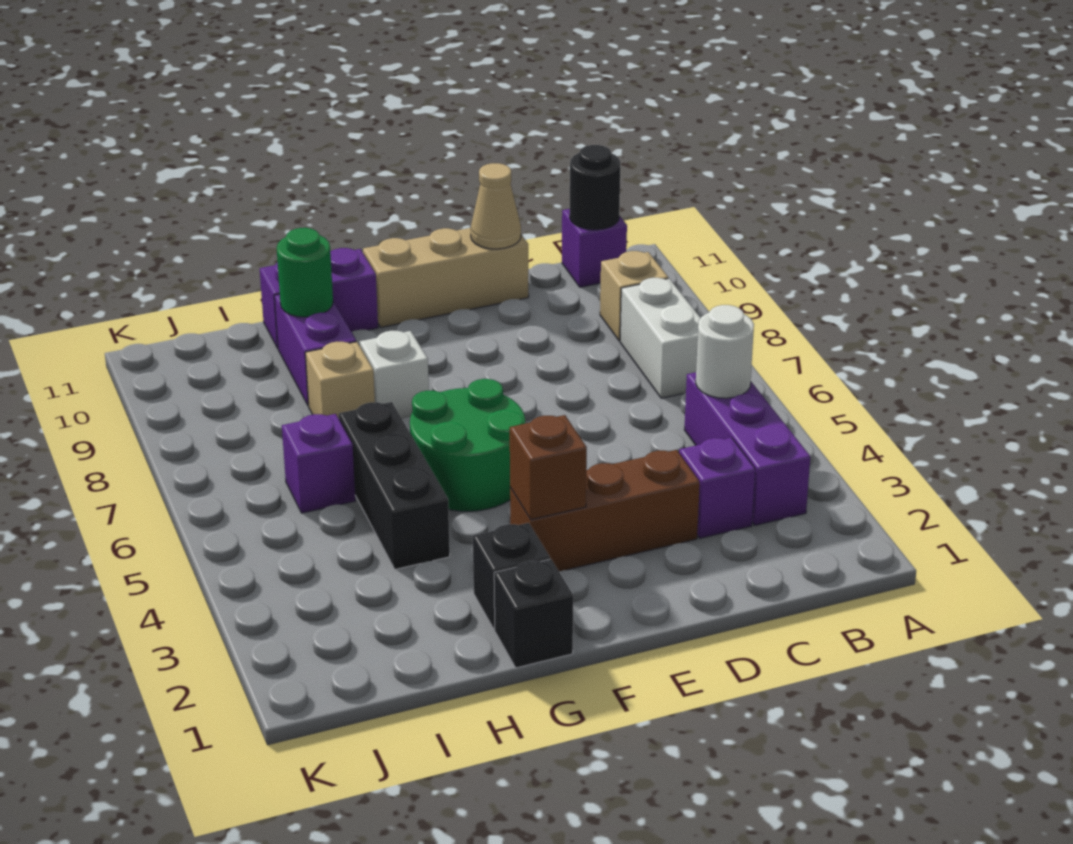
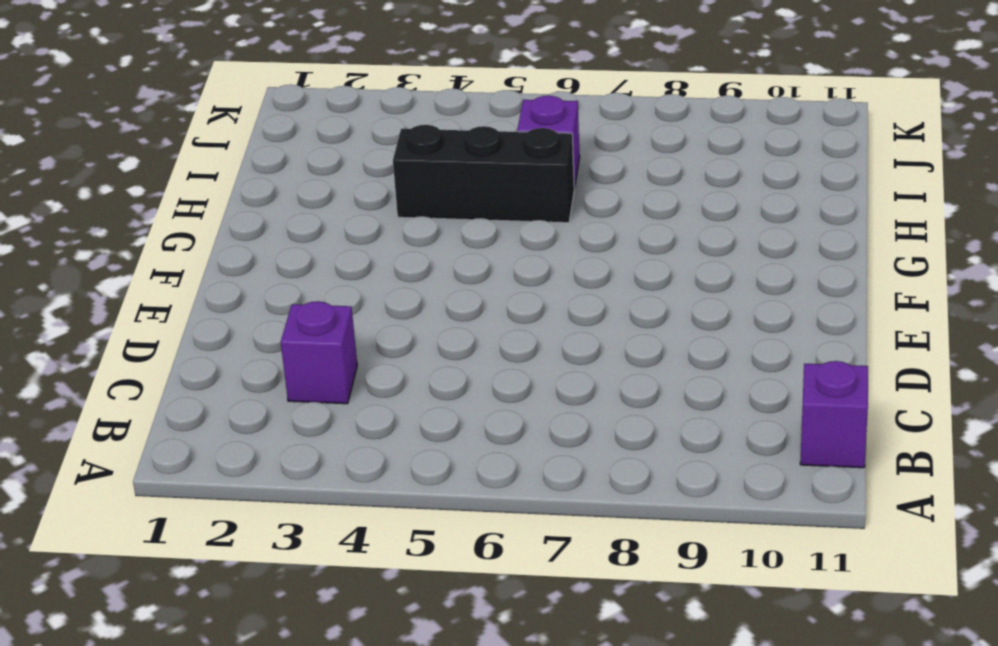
none -> purple brick B3:B5 level 1
none -> white brick B7:B8 level 1
none -> tan brick B9 level 1

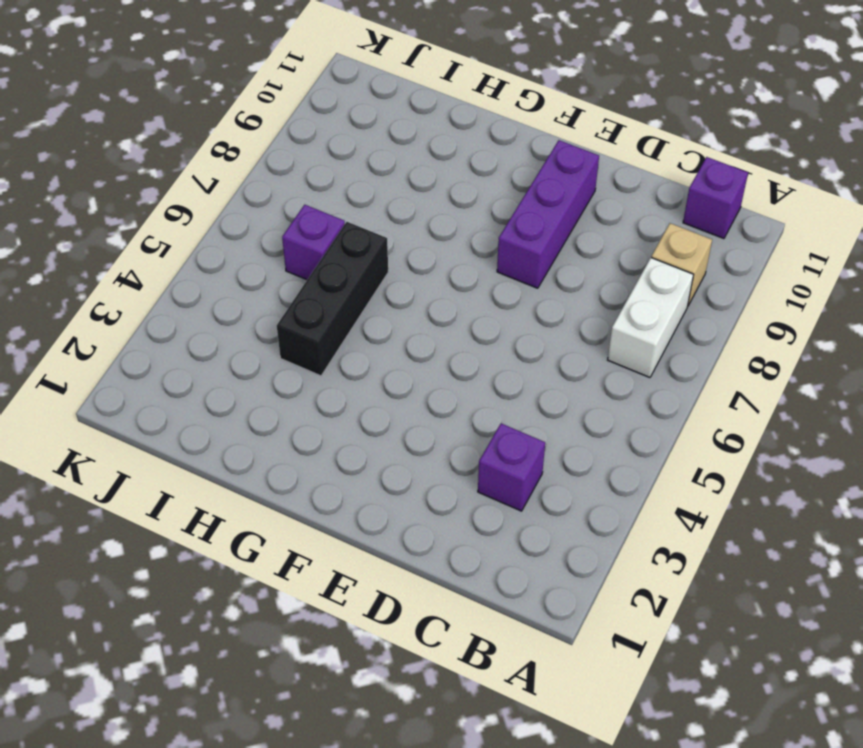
purple brick E8:E10 level 1 -> purple brick B3:B5 level 1
none -> brown brick D3:F3 level 1
none -> tan brick D11:F11 level 1
none -> green round brick F5:G6 level 1

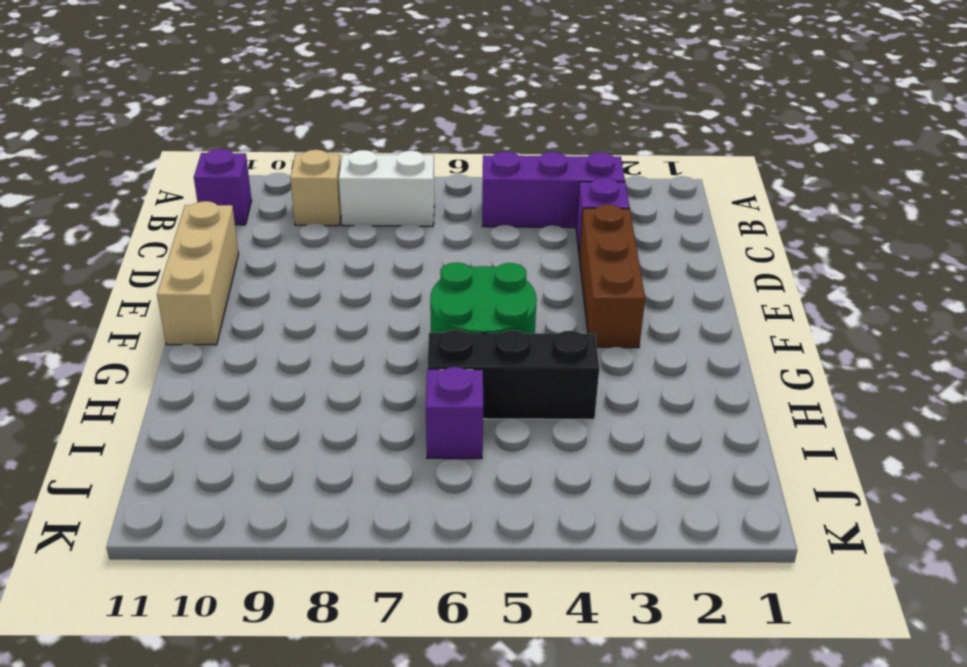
none -> black brick G1 level 1
none -> black brick G2 level 1
none -> white brick G8 level 1

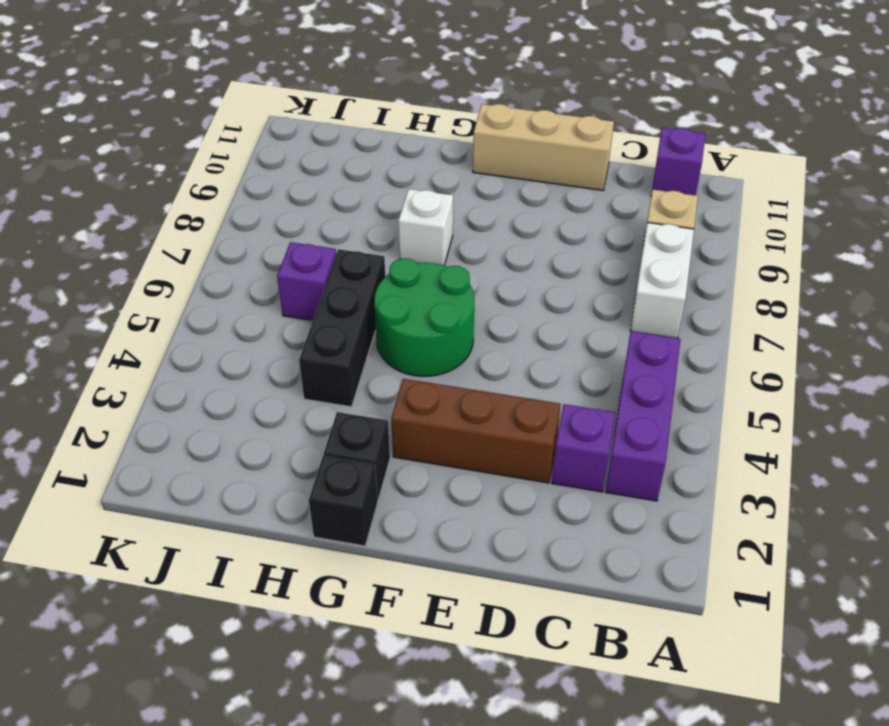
none -> purple brick G11:H11 level 1
none -> tan brick H8 level 1
none -> purple brick H9:H10 level 1

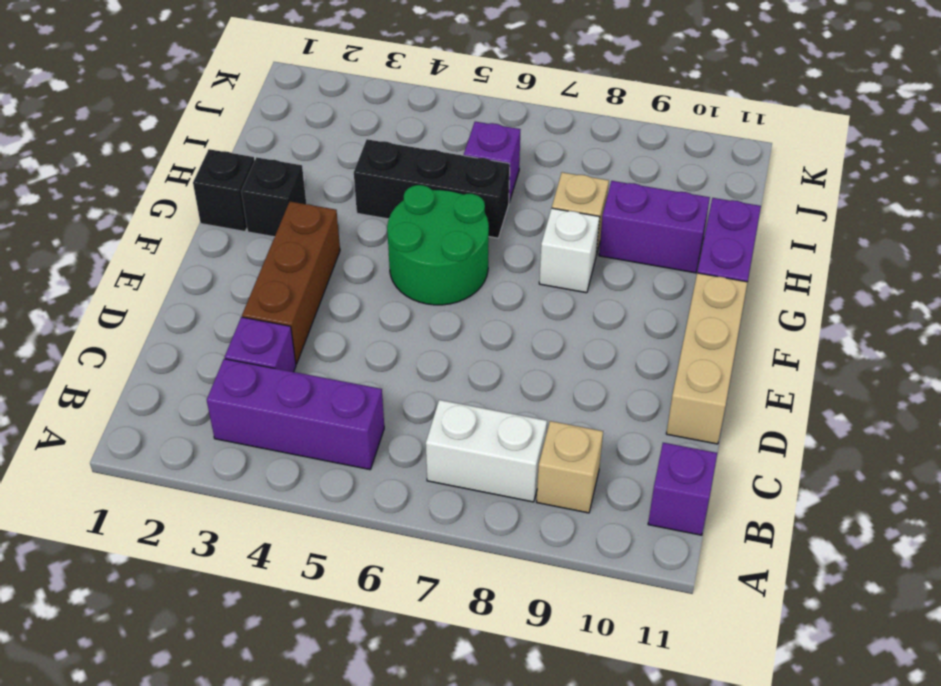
none -> white round brick B5 level 2
none -> black round brick B11 level 2
none -> tan cone D11 level 2

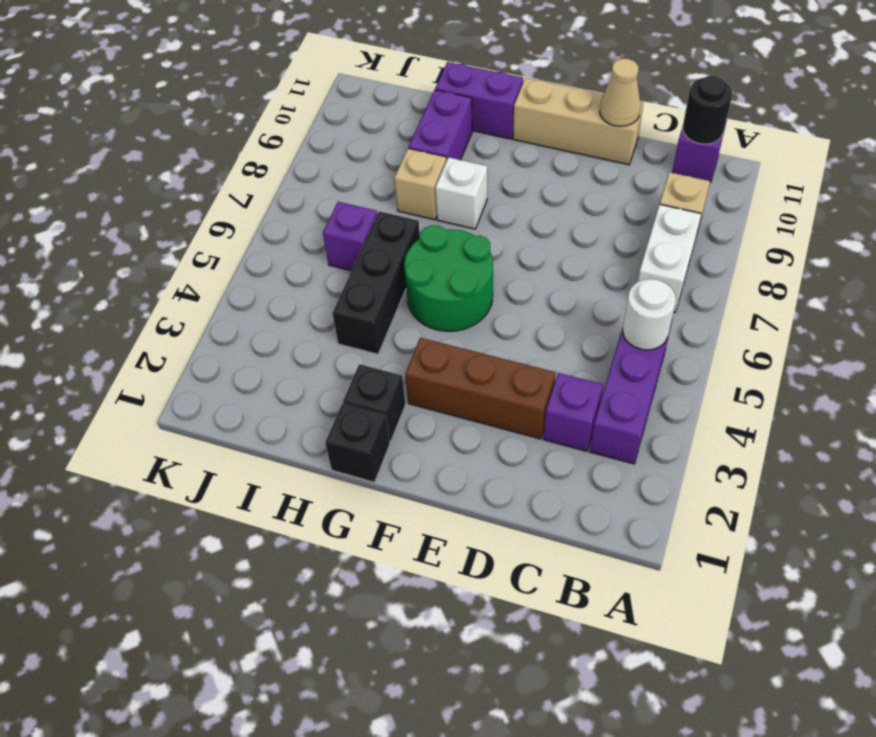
none -> brown brick F3 level 2
none -> green round brick H10 level 2

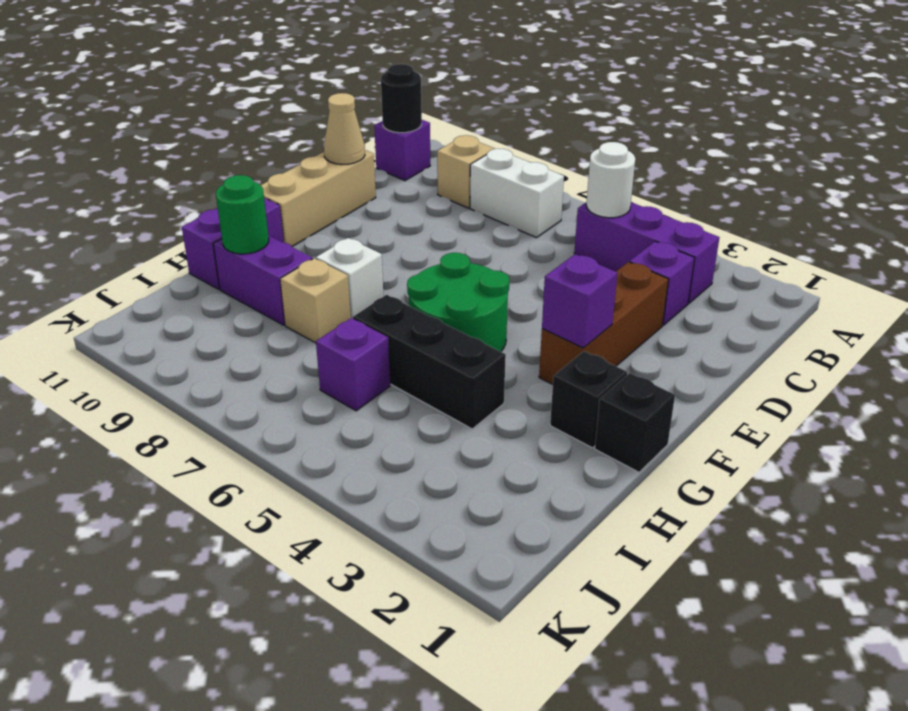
purple brick F3 level 2 -> brown brick F3 level 2

